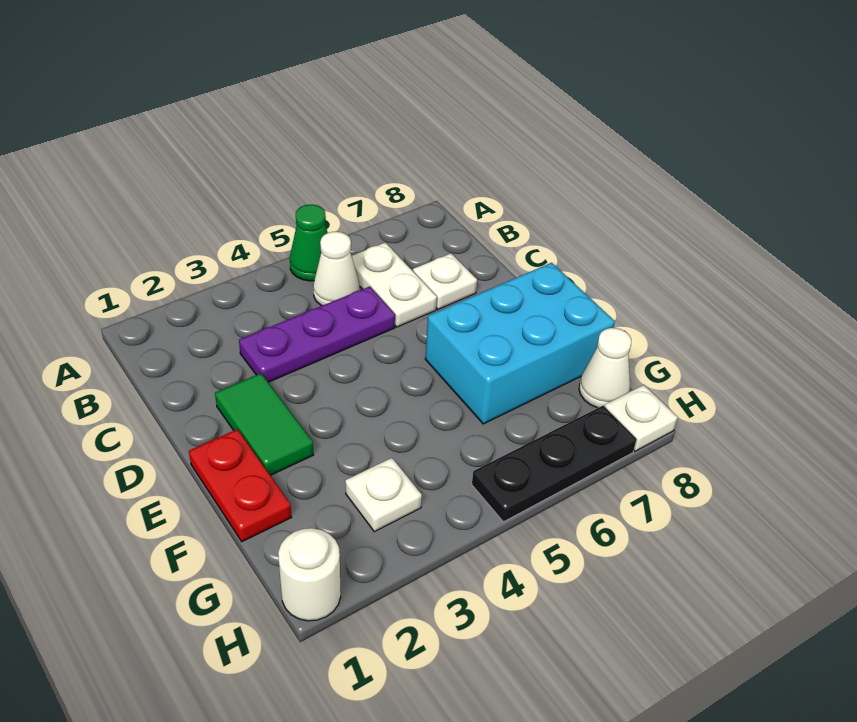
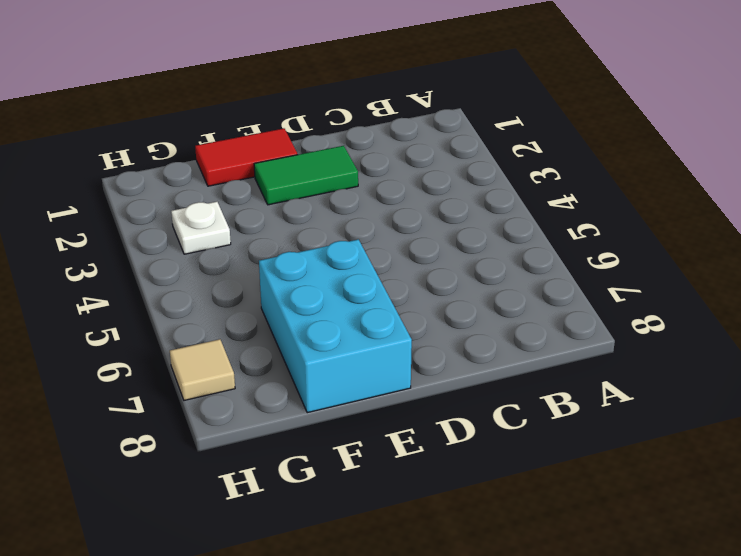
red tile E1:F1 level 1 -> red plate E1:F1 level 1
tan tile H7 level 1 -> black plate H5:H7 level 1
none -> green cone A5 level 1
none -> white cone B5 level 1
none -> white plate B6:C6 level 1

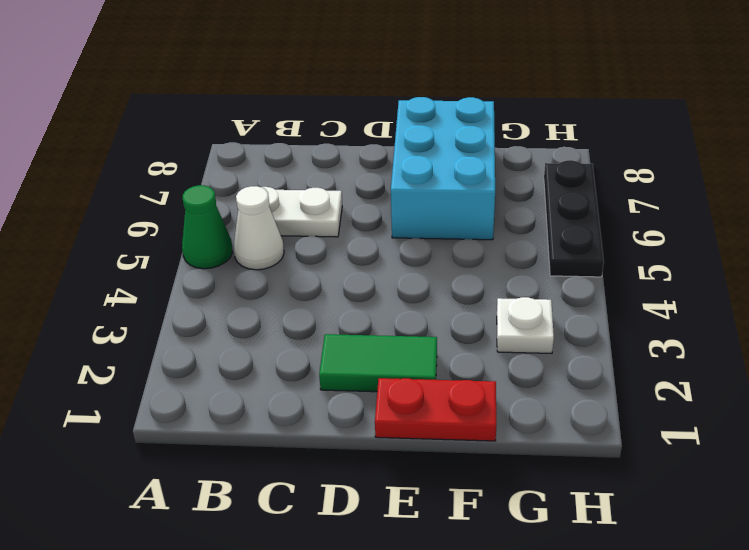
none -> purple plate C3:C5 level 1
none -> white plate C7 level 1
none -> white cone G8 level 1

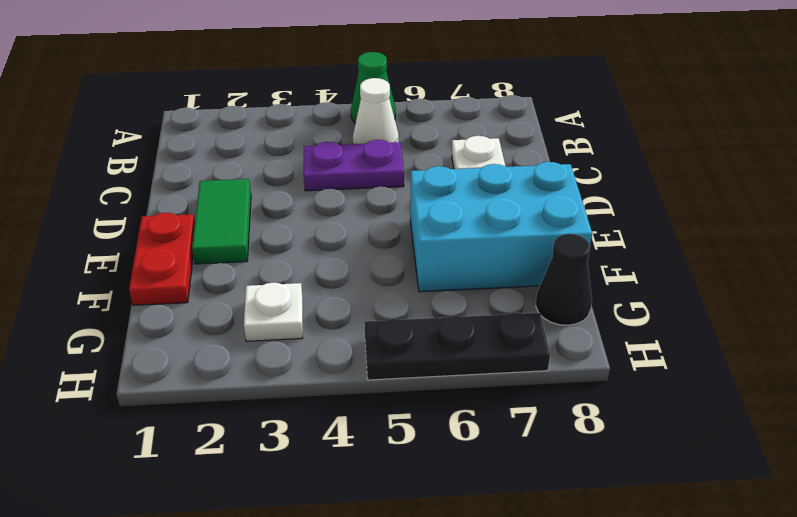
purple plate C4:C5 level 1 -> purple plate C3:C5 level 1
black cone G8 level 1 -> white cone G8 level 1
none -> white plate B6:C6 level 1
none -> white round brick H1 level 1
none -> white plate H8 level 1

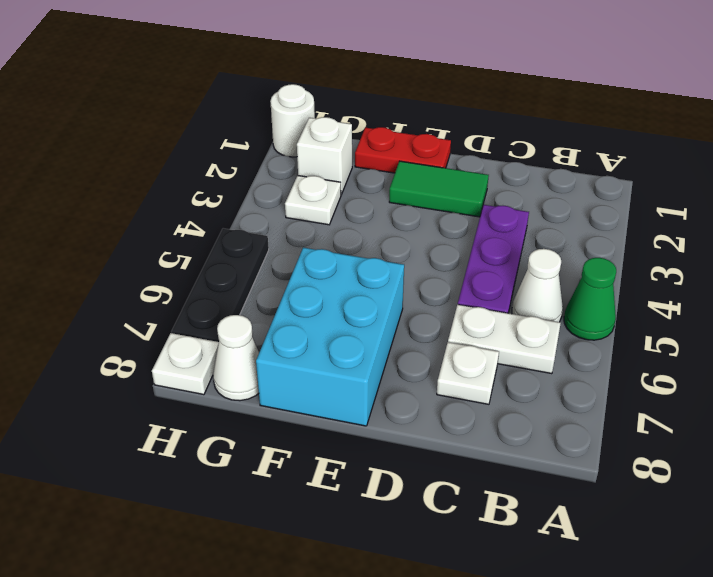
white brick G2 level 1 -> none

